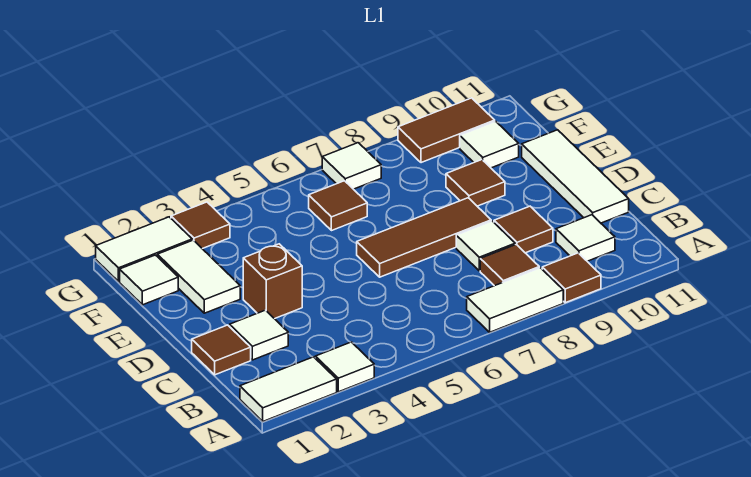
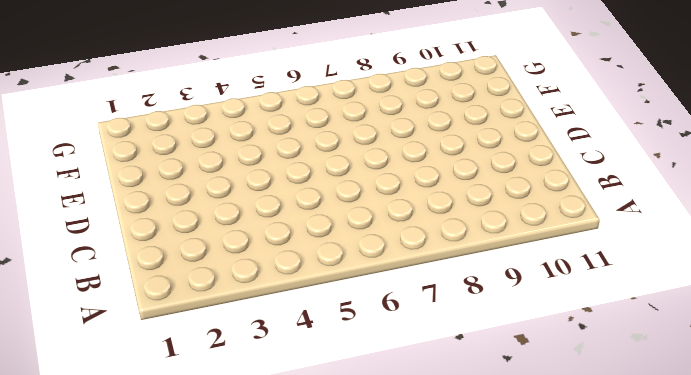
none -> white tile A1:A2 level 1
none -> white tile A3 level 1
none -> white tile A7:A8 level 1

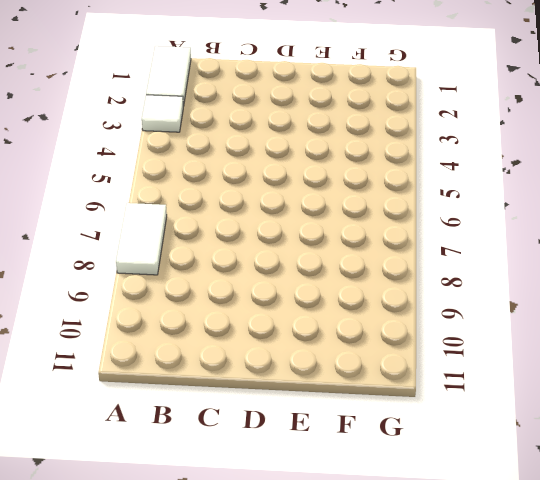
none -> brown tile A9 level 1
none -> brown tile B8 level 1
none -> white tile B10 level 1

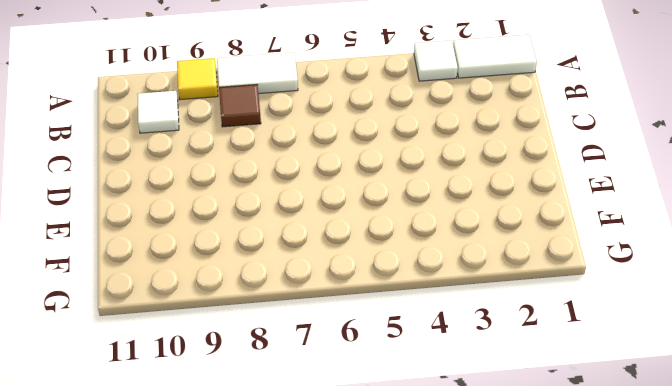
yellow tile A9 level 1 -> brown tile A9 level 1
none -> brown tile C1 level 1
none -> white tile C2 level 1
none -> white tile C8 level 1

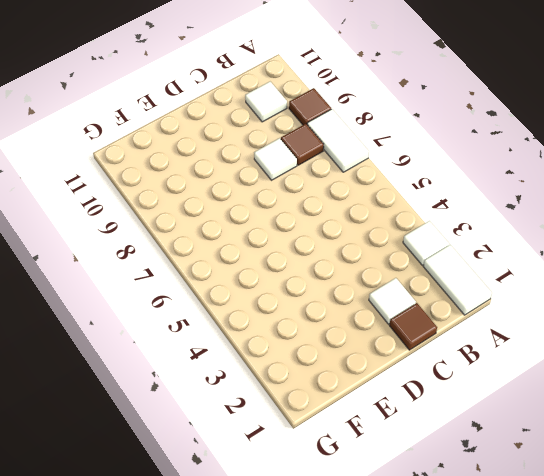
none -> brown tile C9 level 1
none -> white tile C11:E11 level 1
none -> brown brick D3 level 1

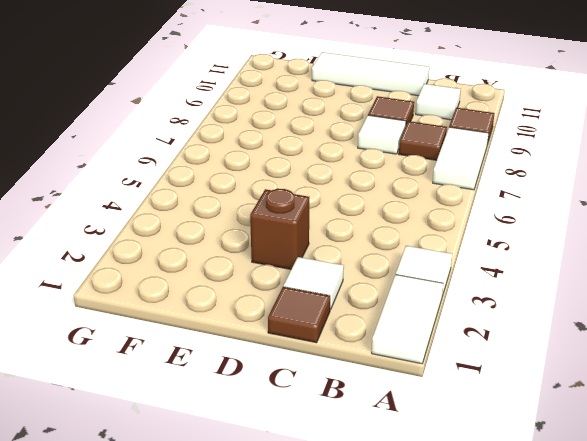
none -> brown tile D6:D8 level 1
none -> white tile E2:F2 level 1
none -> brown tile E9 level 1

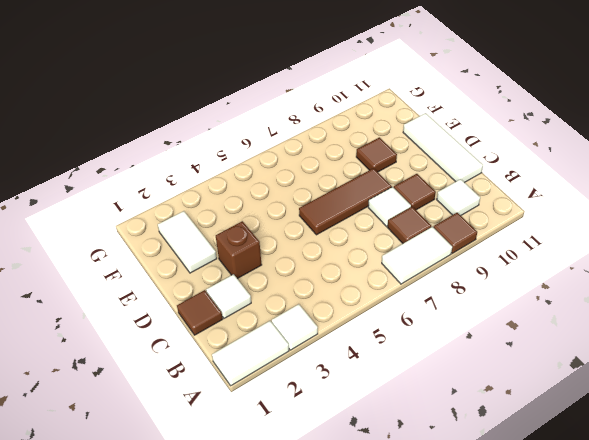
none -> white tile F1 level 1
none -> brown tile F6 level 1
none -> white tile F10 level 1

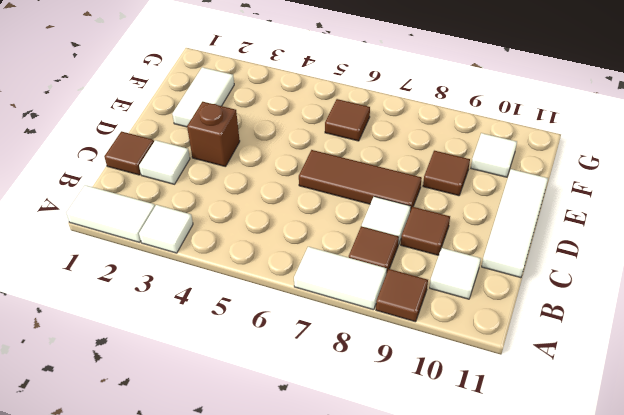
none -> white tile F1 level 1
none -> white tile G1:G2 level 1
none -> brown tile G3 level 1

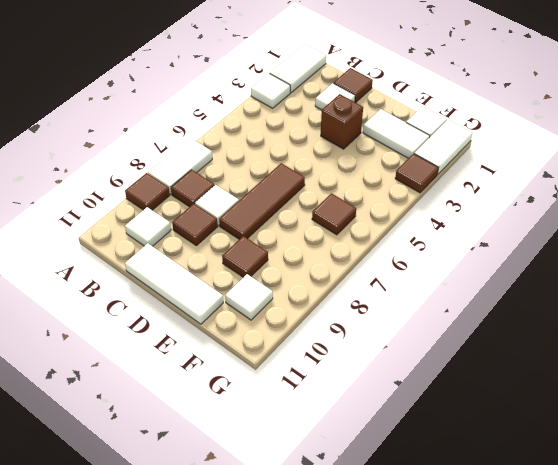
none -> white tile G7 level 1
none -> brown tile G9:G10 level 1

